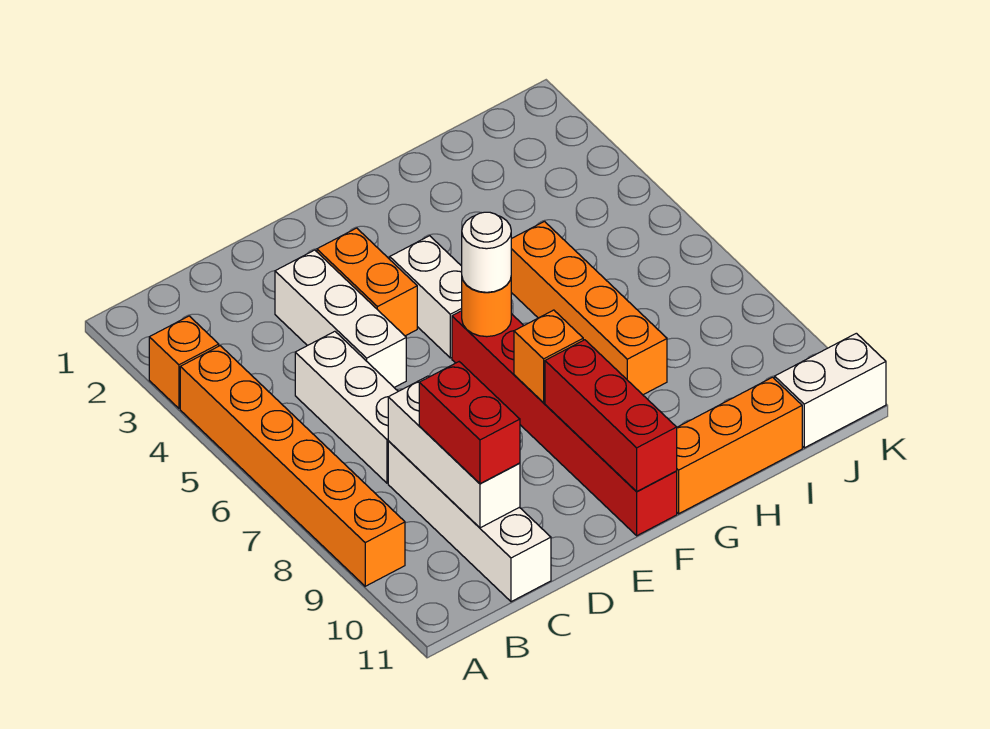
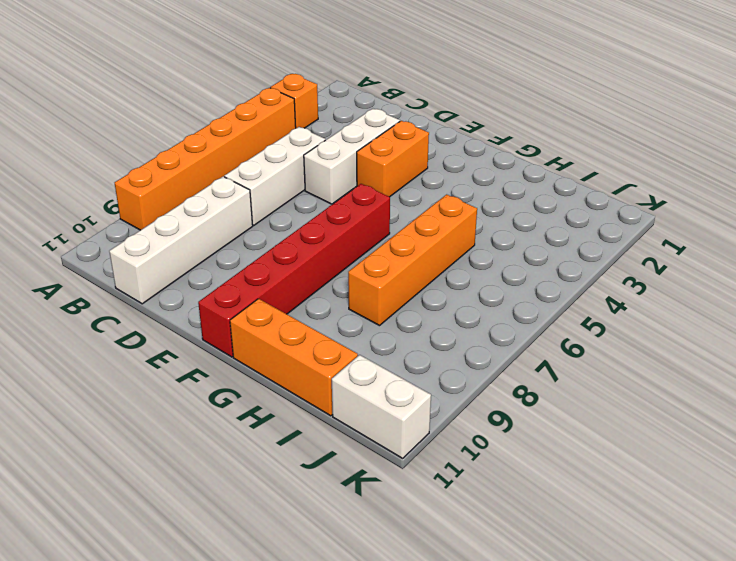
none -> white brick F4:F5 level 1
none -> white brick C8:C10 level 2
none -> orange round brick F6 level 2

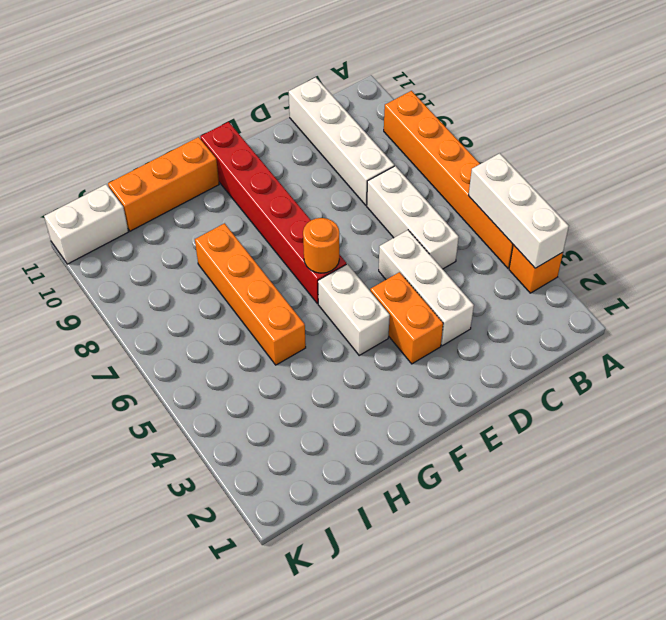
white brick A3:A5 level 2 -> white brick C8:C10 level 2
none -> orange brick F8 level 2
none -> red brick F9:F11 level 2
none -> red brick C9:C10 level 3

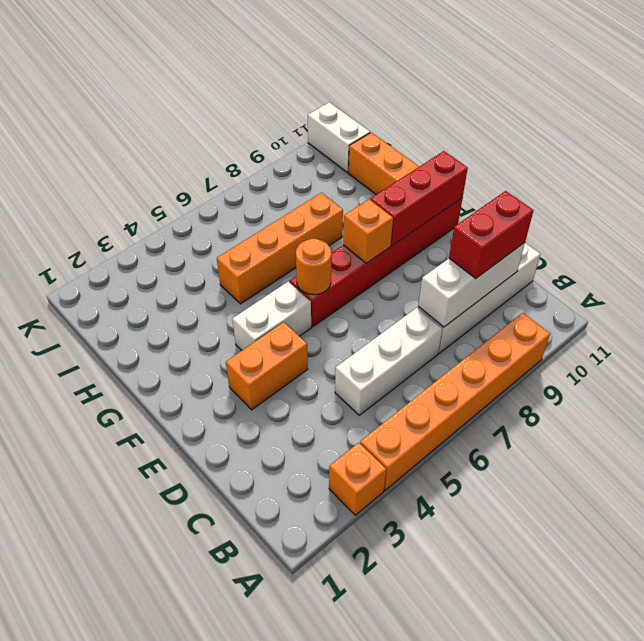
none -> white brick D3:D5 level 1
none -> white round brick F6 level 3

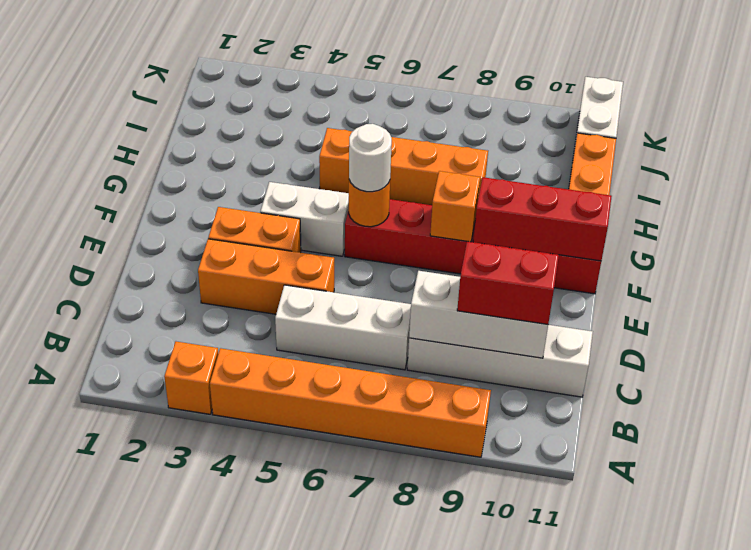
orange brick D3:D5 level 1 -> white brick D3:D5 level 1

